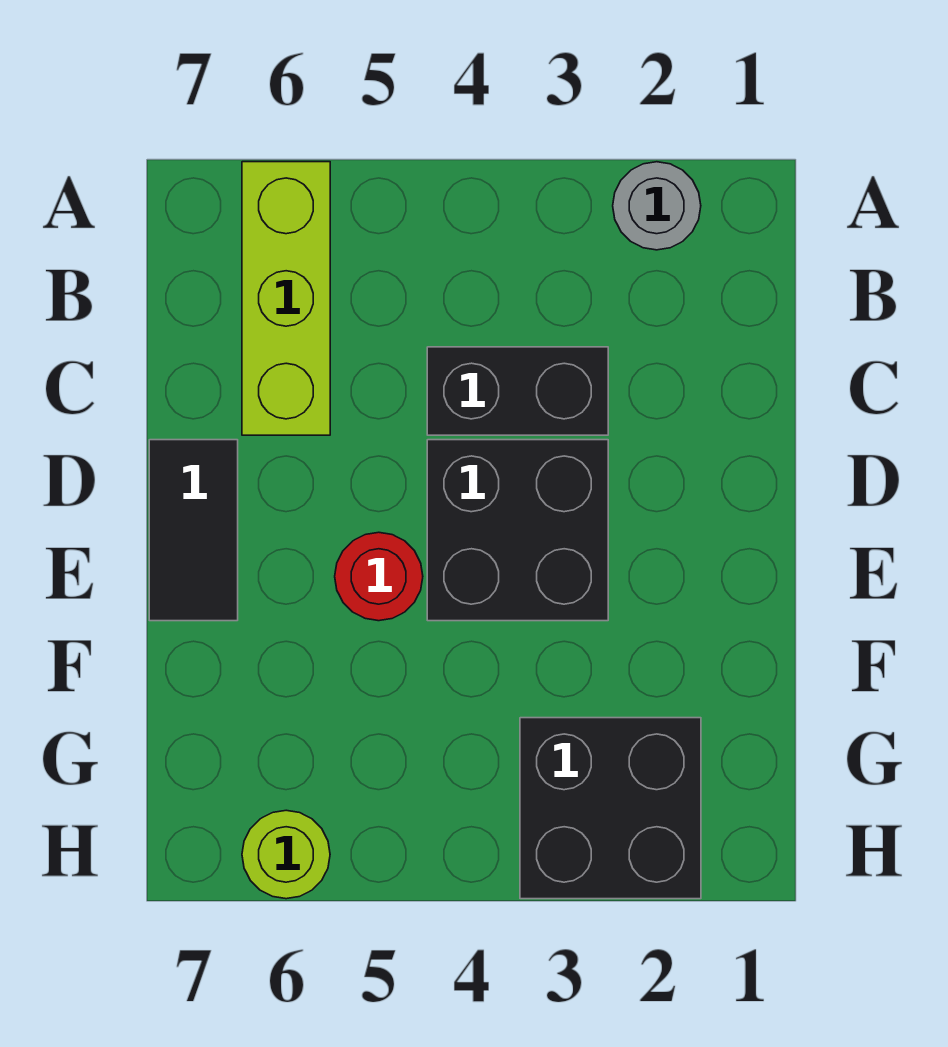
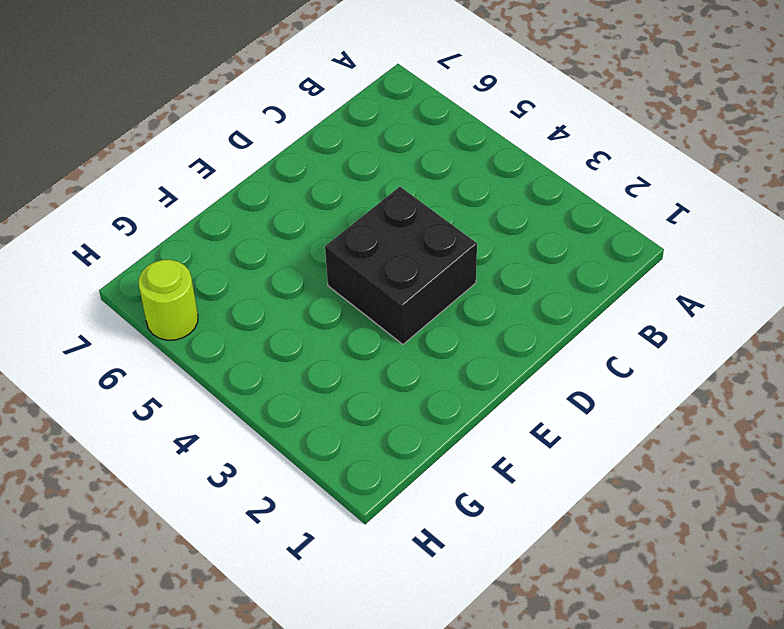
none -> grey round brick A2 level 1
none -> lime brick A6:C6 level 1

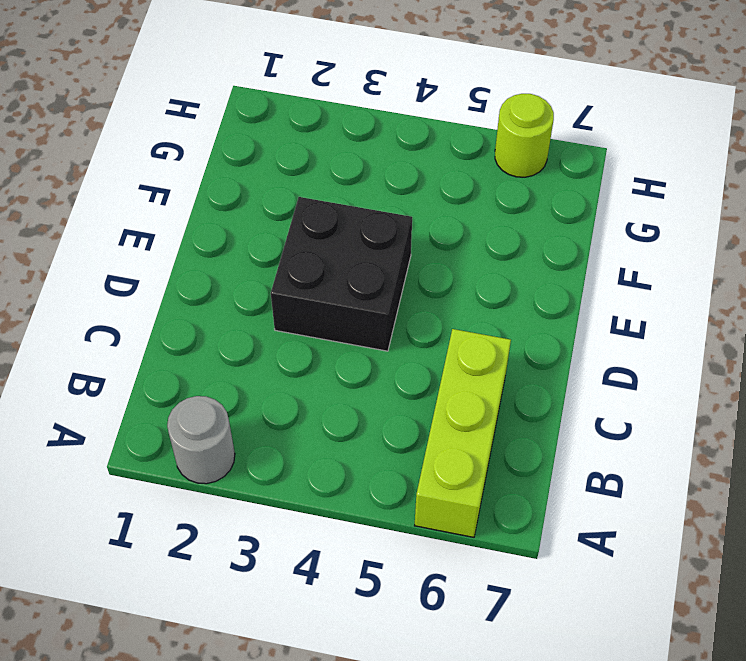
none -> black brick C3:C4 level 1
none -> black tile D7:E7 level 1

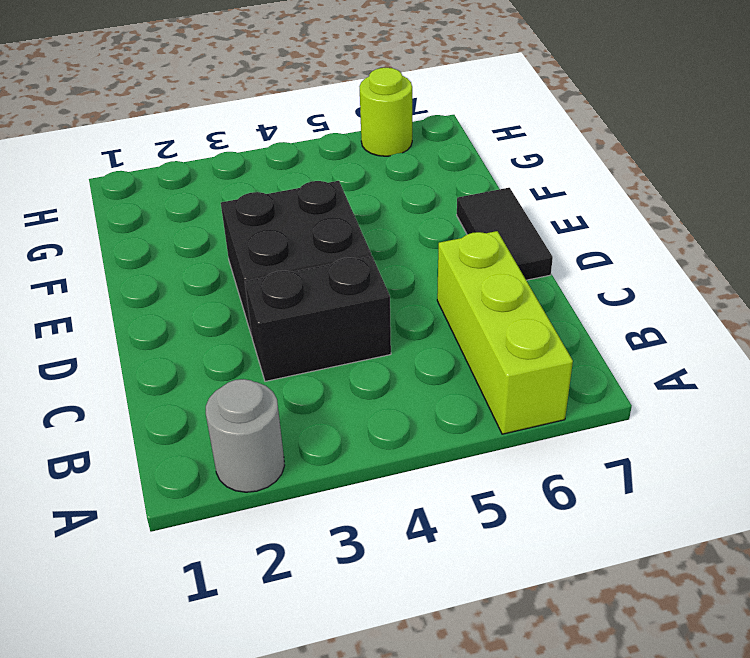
none -> red round brick E5 level 1
none -> black brick G2:H3 level 1

